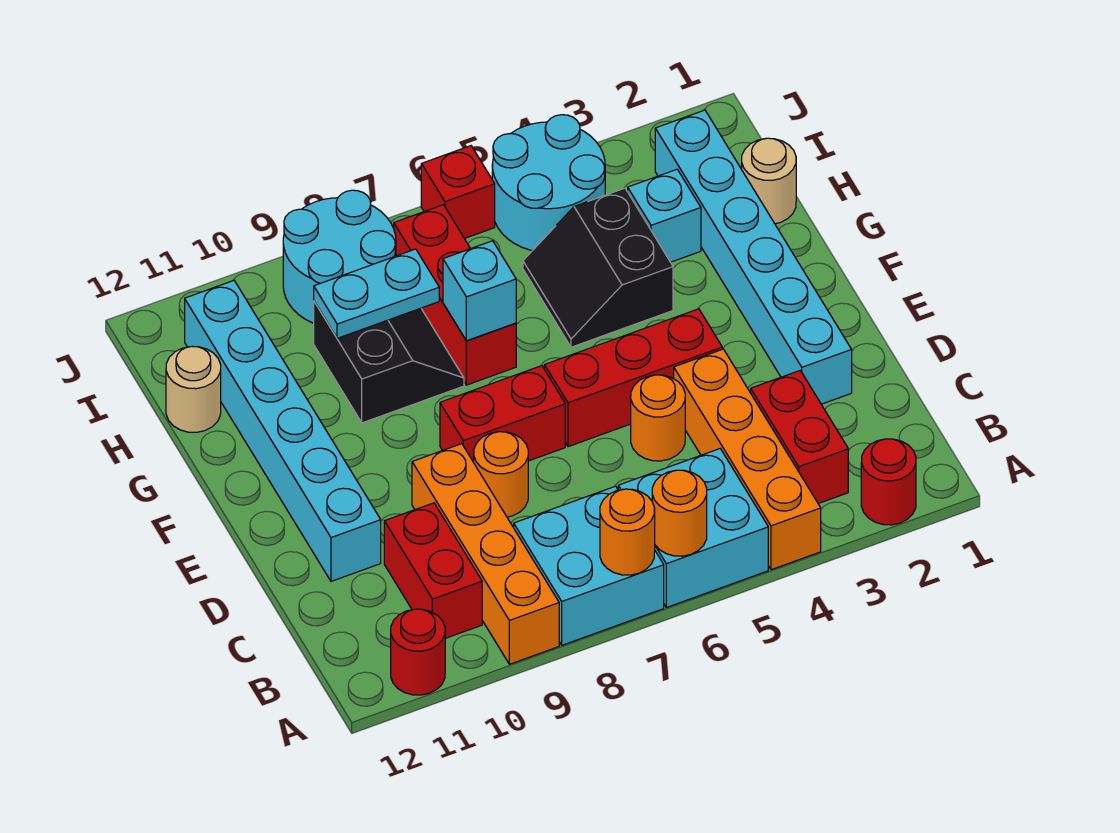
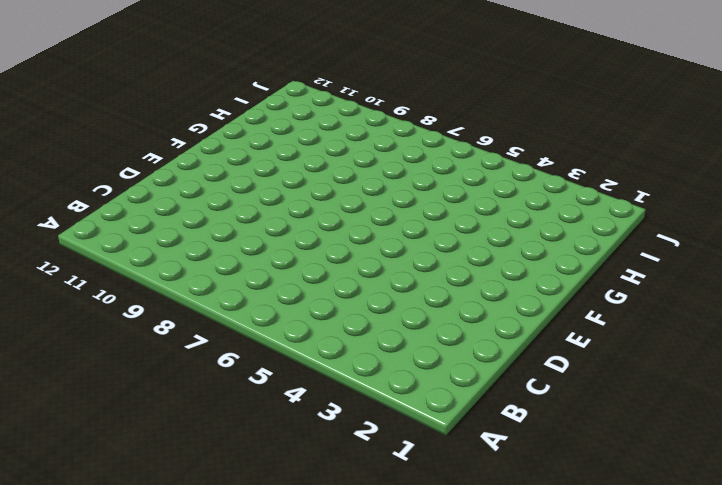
none -> red round brick A2 level 1
none -> orange brick A4:D4 level 1
none -> cyan brick A5:B6 level 1

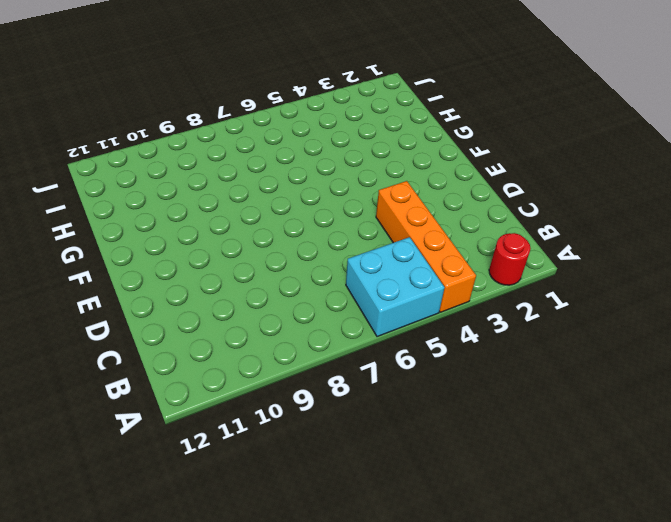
none -> cyan brick A7:B8 level 1
none -> orange brick A9:D9 level 1
none -> red round brick A11 level 1

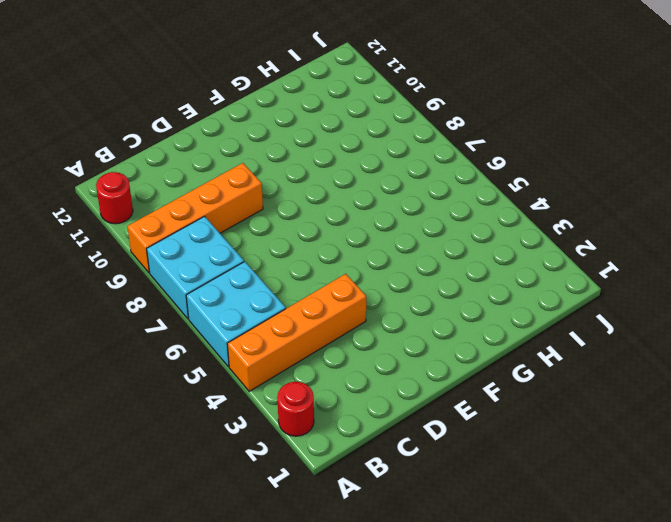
none -> red brick B3:C3 level 1
none -> red brick B10:C10 level 1
none -> cyan brick D2:I2 level 1

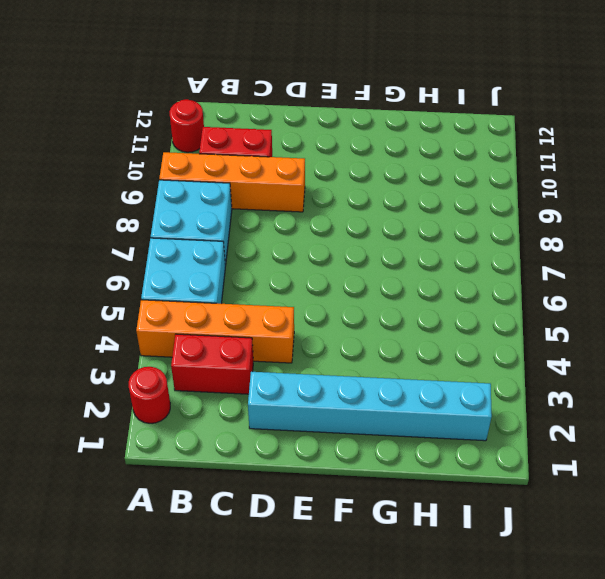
none -> orange round brick D5 level 1
none -> orange round brick D8 level 1
none -> cyan brick D11:I11 level 1

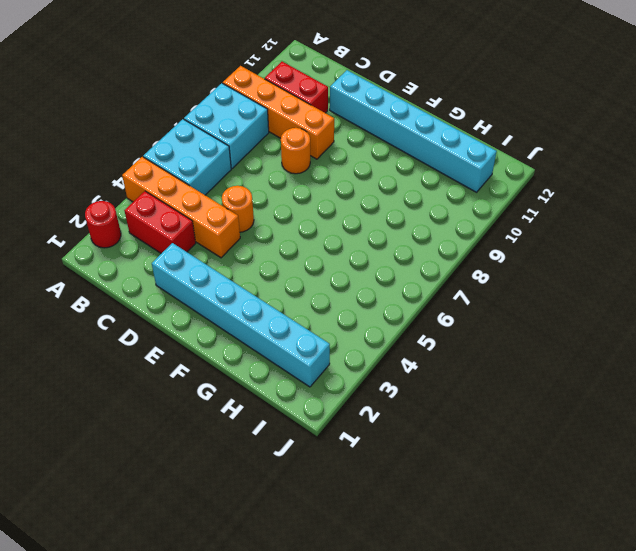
none -> red round brick A11 level 1
none -> red brick E4:E6 level 1
none -> red brick E7:E8 level 1

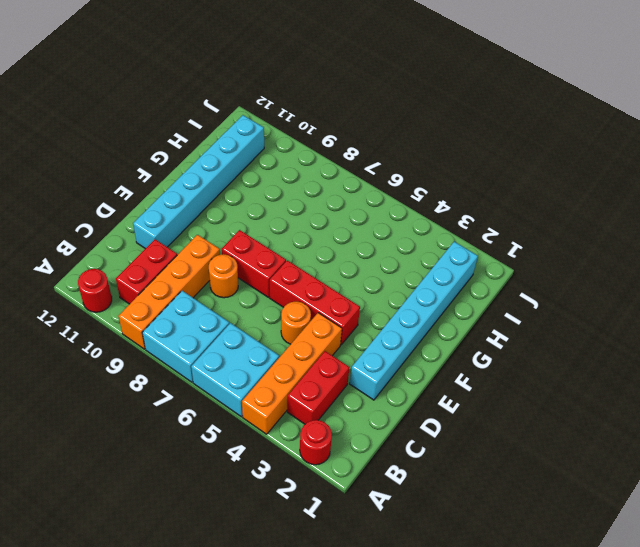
none -> black slope G4:H5 level 1 top 4
none -> red brick G7:I7 level 1
none -> black slope G8:H9 level 1 top 9

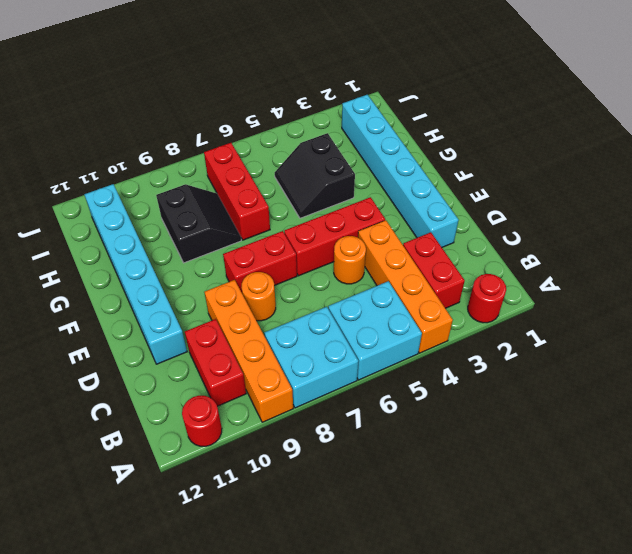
none -> tan round brick H1 level 1
none -> cyan brick H3 level 1
none -> tan round brick H12 level 1

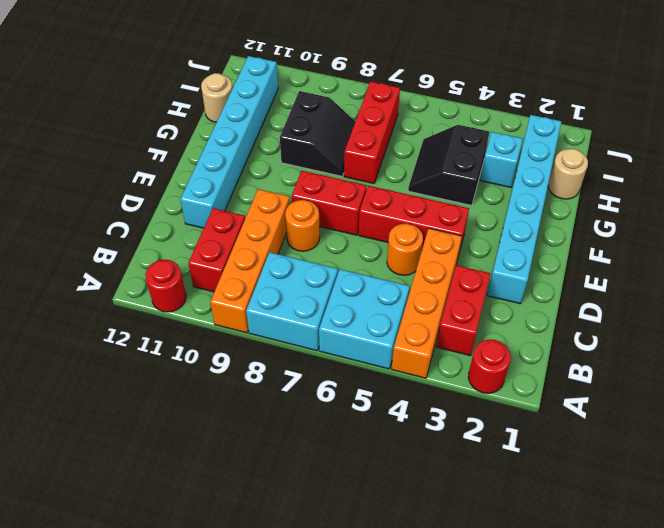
none -> cyan round brick I4:J5 level 1
none -> cyan round brick I8:J9 level 1
none -> red brick J6 level 1

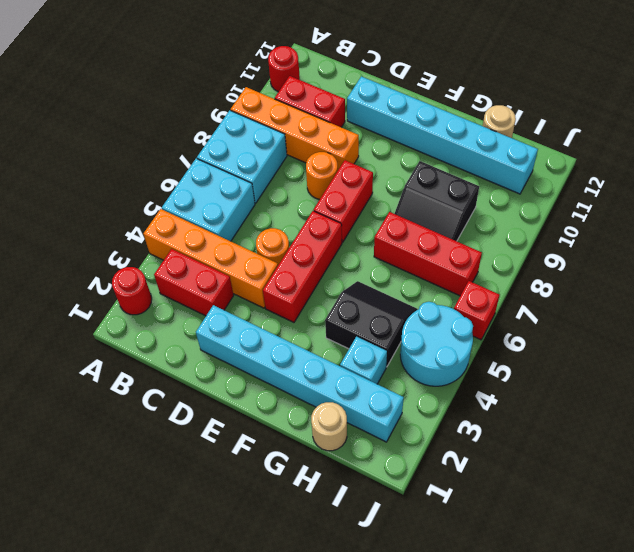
none -> cyan round brick I8:J9 level 1
none -> orange round brick A6 level 2
none -> orange round brick A7 level 2

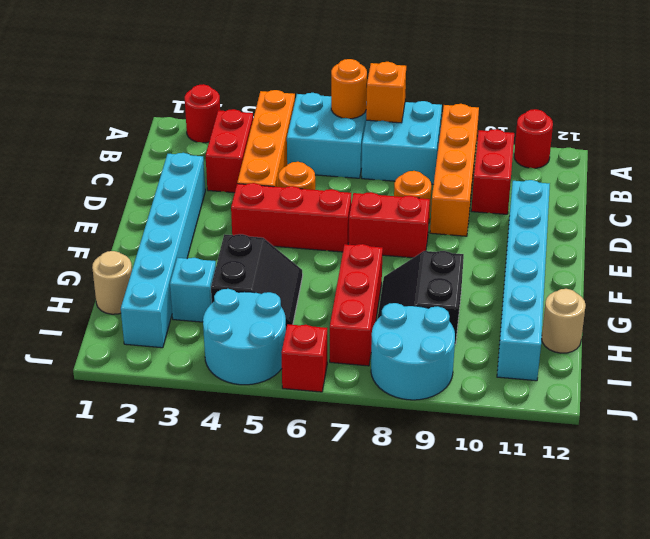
orange brick A7 level 2 -> orange round brick A7 level 2
none -> cyan brick G7 level 2
none -> cyan plate H8:H9 level 2

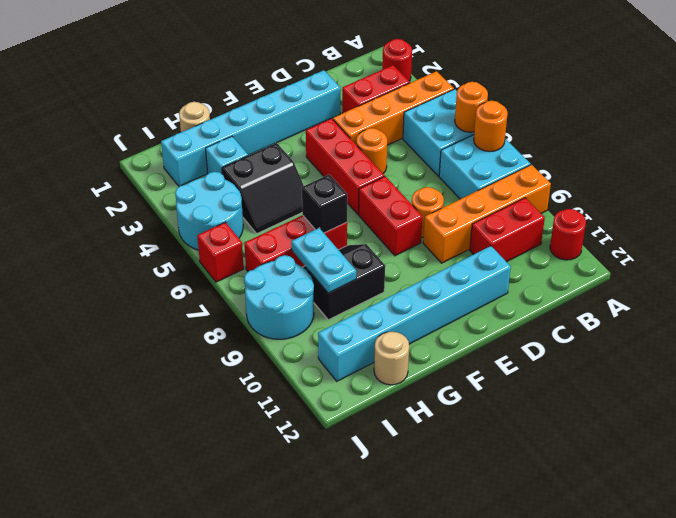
black brick G7 level 2 -> cyan brick G7 level 2

